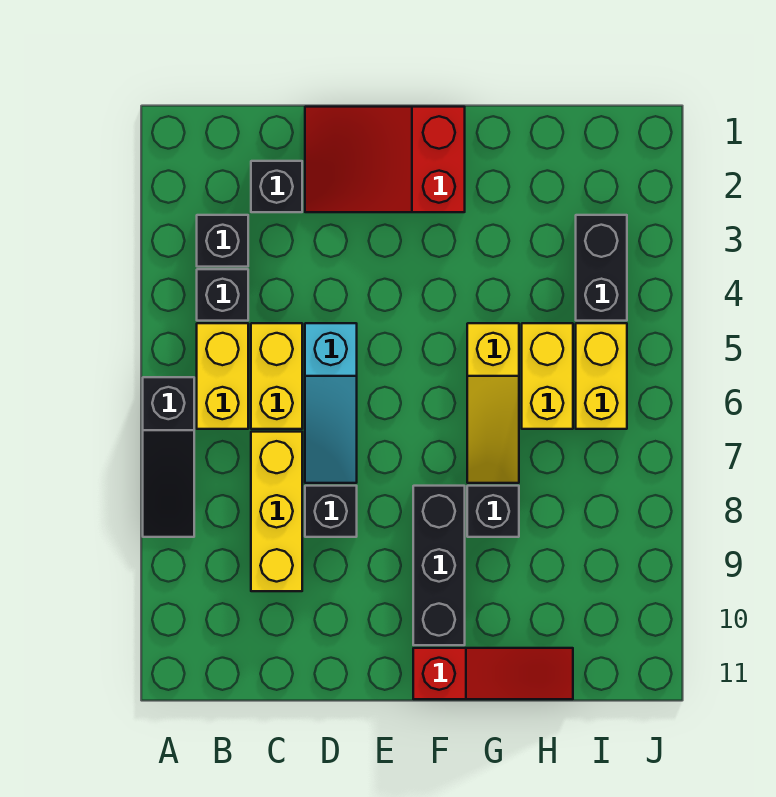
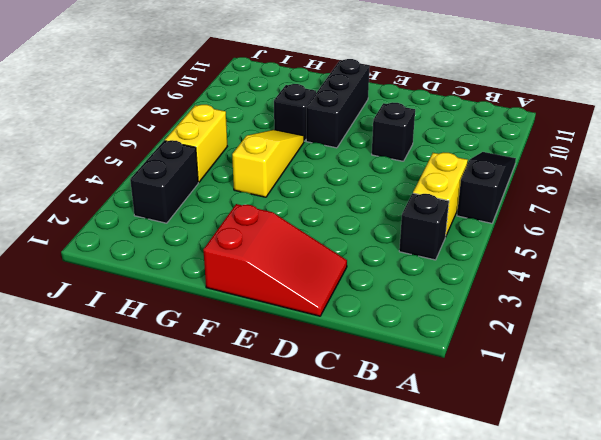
none -> black brick B3 level 1
none -> black brick C2 level 1
none -> yellow brick C5:C6 level 1

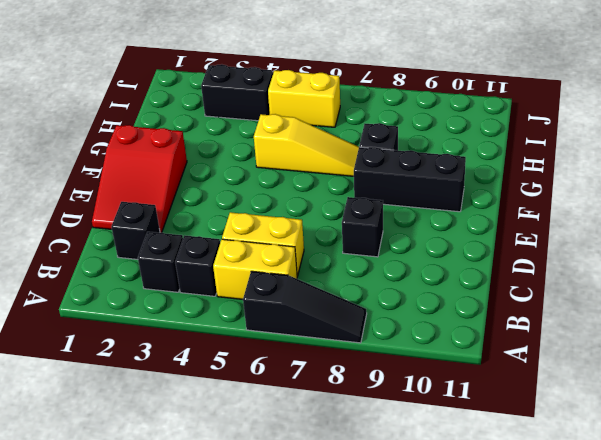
none -> yellow brick C7:C9 level 1
none -> cyan slope D5:D7 level 1 top 5
none -> red slope F11:H11 level 1 top F

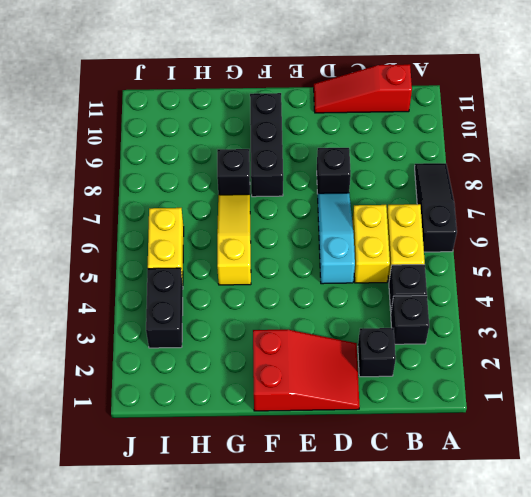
red slope B11:D11 level 1 top B -> red slope F11:H11 level 1 top F
none -> yellow brick C7:C9 level 1
none -> yellow brick H5:H6 level 1

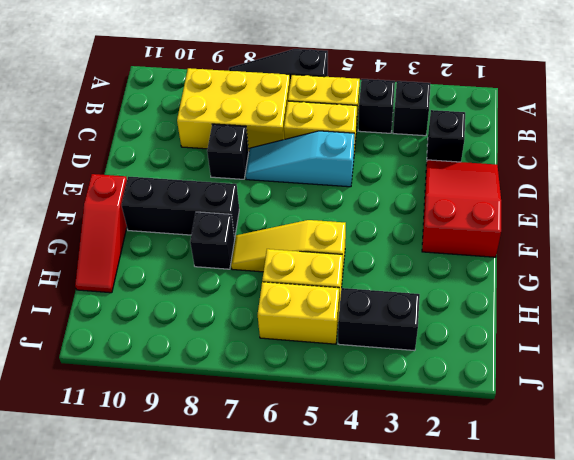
yellow brick B7:C9 level 1 -> yellow brick C7:C9 level 1

